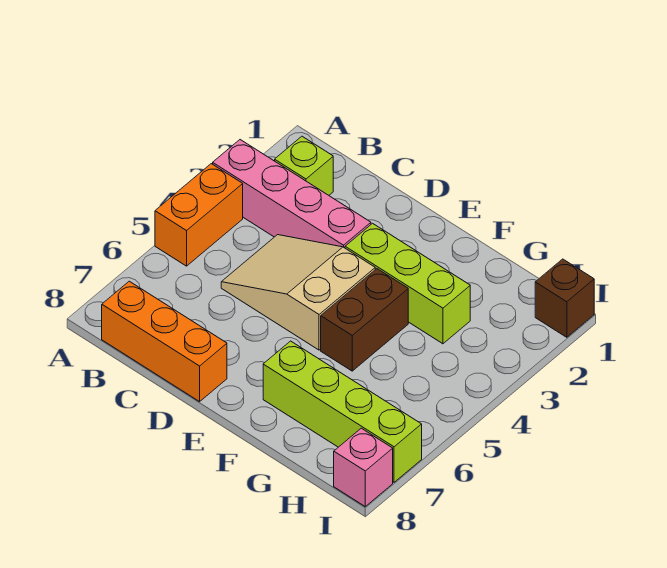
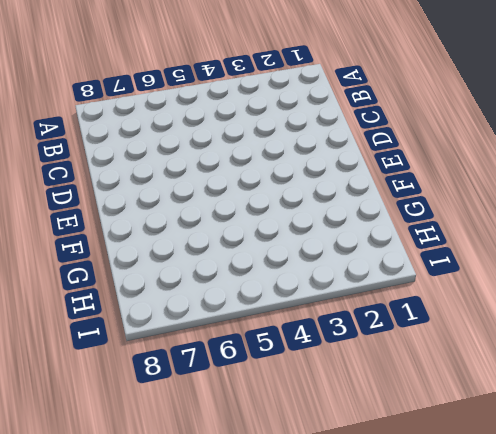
none -> pink brick A3:D3 level 1
none -> orange brick A4:A5 level 1

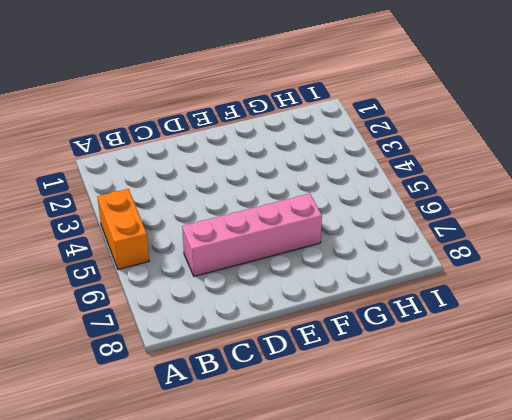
pink brick C6:F6 level 1 -> pink brick A3:D3 level 1
none -> lime brick B2 level 1
none -> orange brick B8:D8 level 1

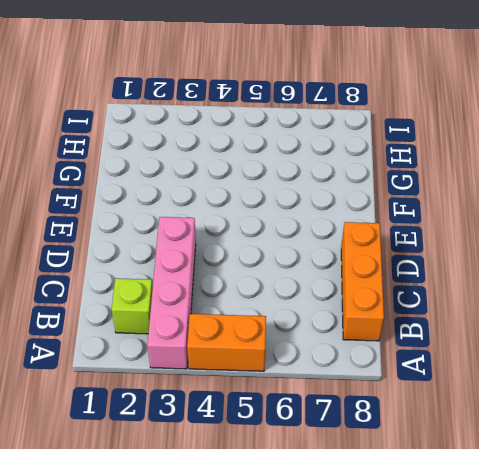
none -> tan slope C4:E5 level 1 top E
none -> lime brick E3:G3 level 1

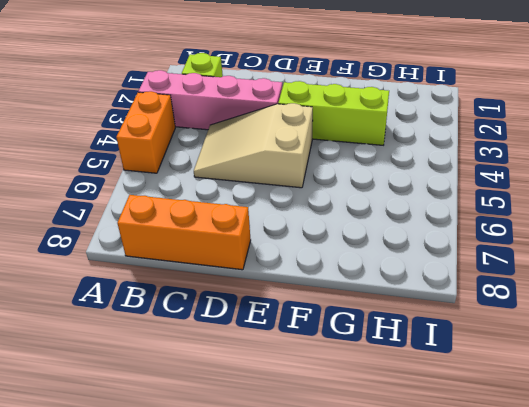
none -> brown brick F4:F5 level 1
none -> lime brick F7:I7 level 1

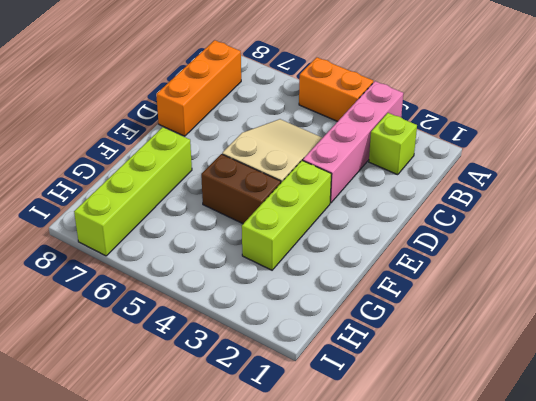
none -> brown brick I1 level 1
none -> pink brick I8 level 1

